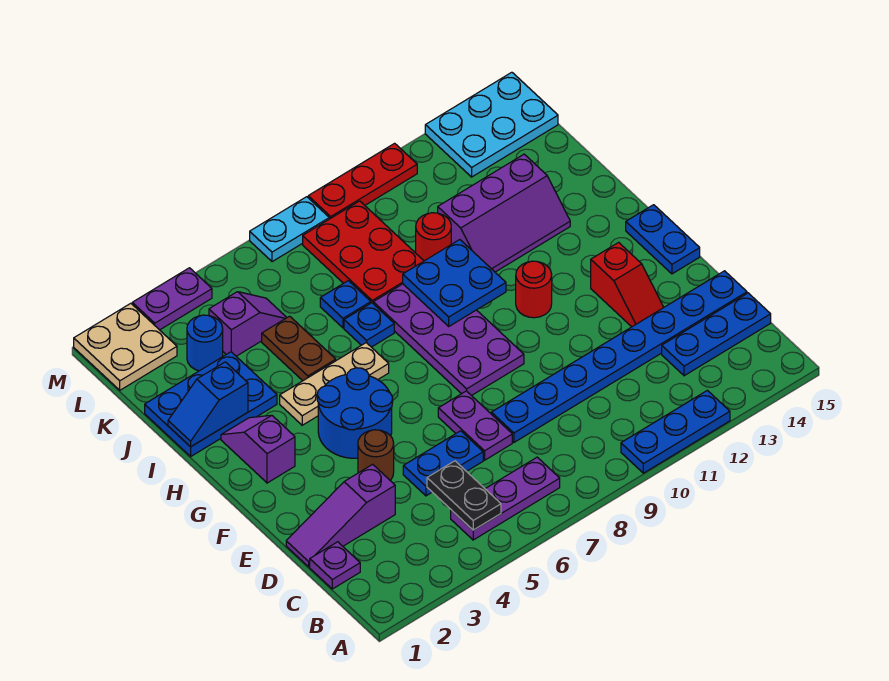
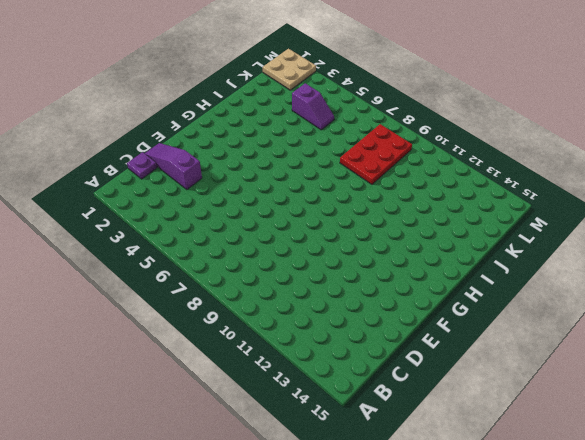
none -> blue plate A10:A12 level 1
none -> purple plate B5:B7 level 1
none -> blue plate C13:C15 level 1
none -> blue plate D5:D6 level 1

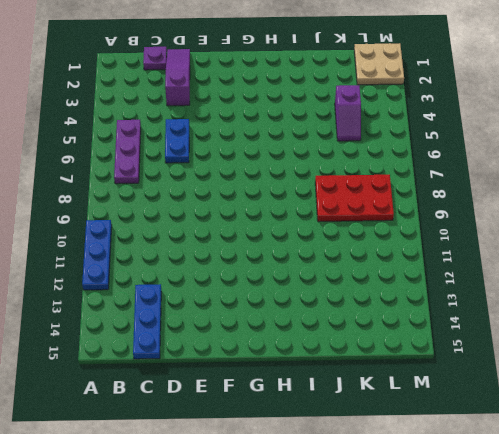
none -> purple plate D7:E7 level 1
none -> blue plate D8:D15 level 1
none -> brown round brick E4 level 1
none -> red slope E13:F13 level 1 top F

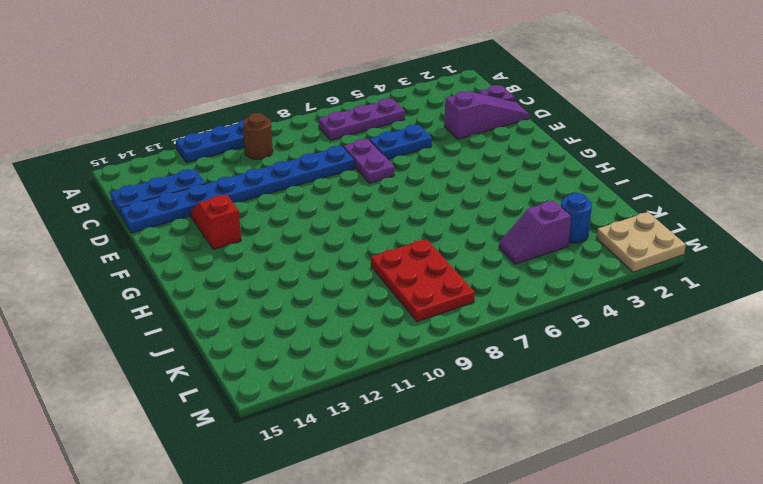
brown round brick B10 level 1 -> brown round brick E4 level 1
none -> blue round brick F4:G5 level 1
none -> purple plate F8:I9 level 1
none -> blue plate F15:G15 level 1
none -> purple slope G2:H2 level 1 top G

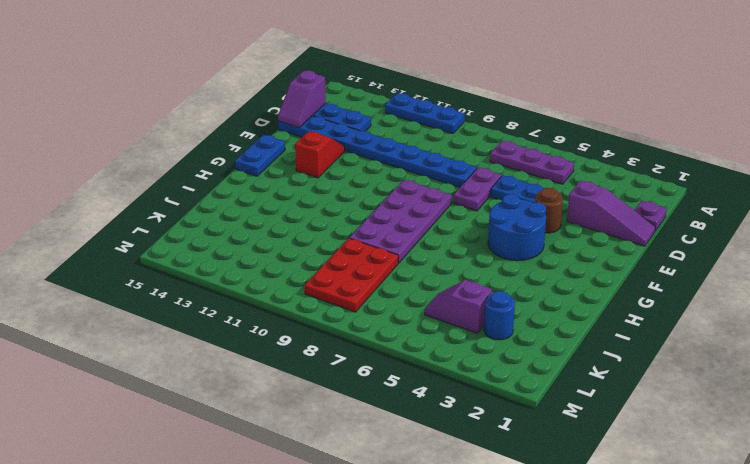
purple slope C15:D15 level 2 top C -> purple slope G2:H2 level 1 top G
none -> red round brick G11 level 1
none -> tan plate H4:H6 level 1
none -> blue plate I1:J3 level 1
none -> brown plate I5:J5 level 1

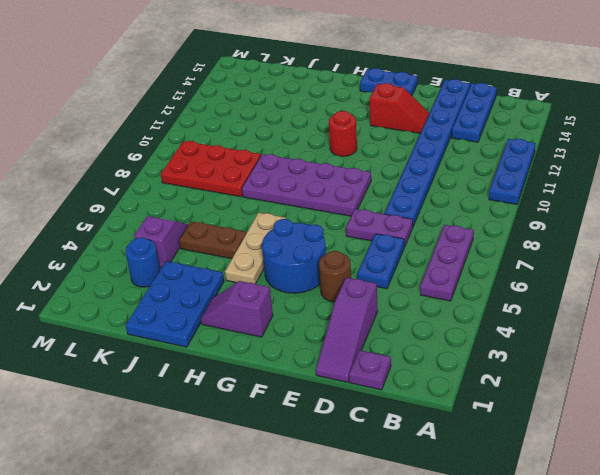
none -> blue plate I7 level 1
none -> purple slope I11:J13 level 1 top J
none -> blue plate J7 level 1
none -> red round brick J10 level 1

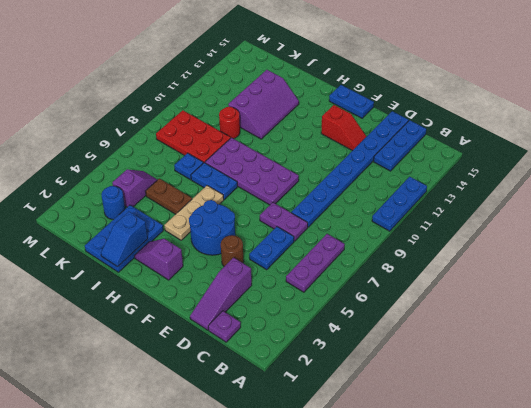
blue plate H7:I7 level 1 -> blue plate I7 level 1
none -> red round brick G11 level 1
none -> tan plate L1:M2 level 1
none -> cyan plate L13:M15 level 1
none -> purple plate M3:M4 level 1

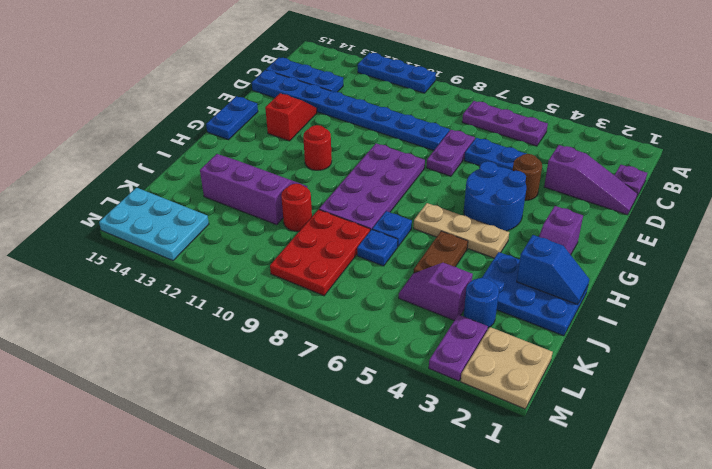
purple plate L3:M3 level 1 -> purple plate M3:M4 level 1
none -> cyan plate M7:M8 level 1
none -> red plate M9:M11 level 1
none -> black plate B5:C5 level 2
none -> blue plate H9:I10 level 2

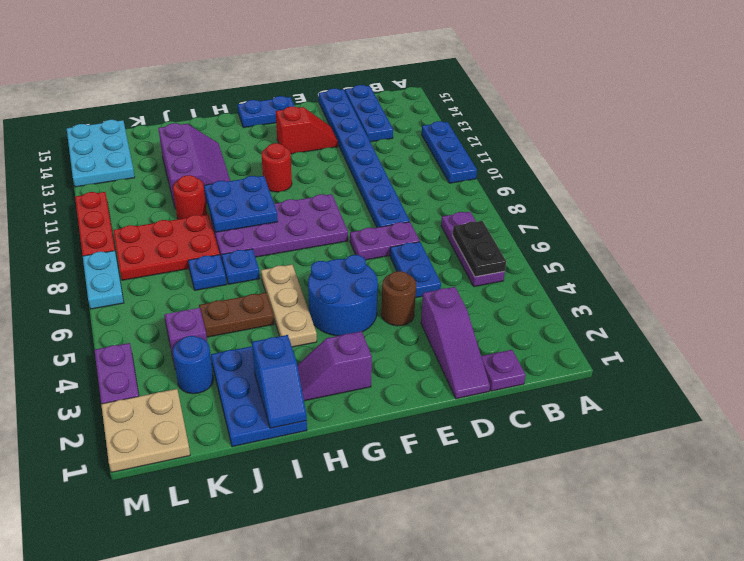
black plate B5:B6 level 2 -> black plate B5:C5 level 2

